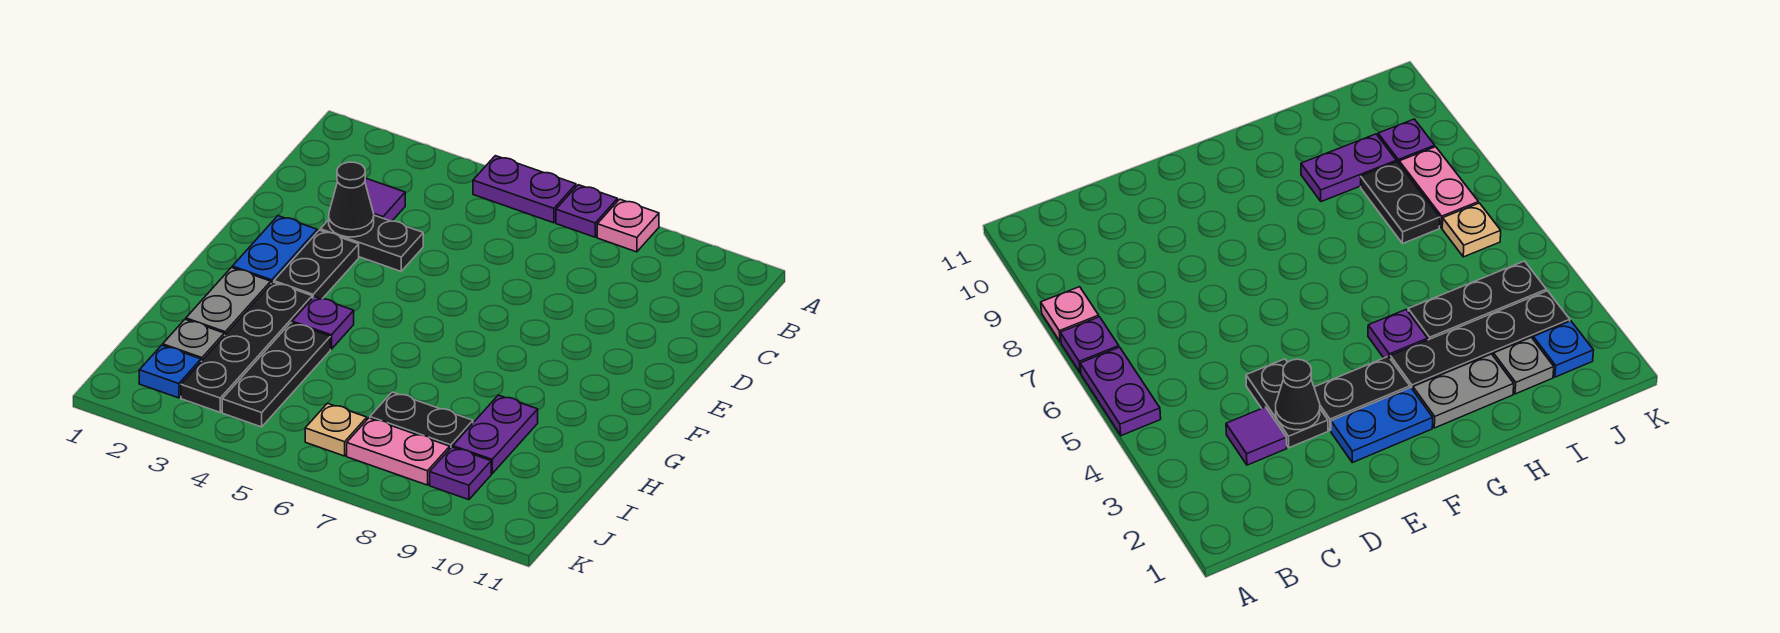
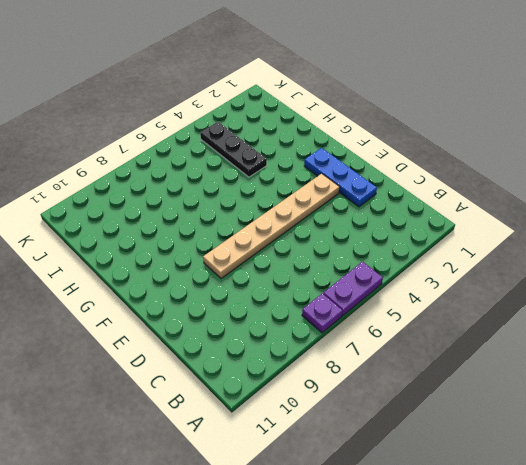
blue plate D2:F2 level 1 -> blue plate E2:F2 level 1
tan plate E3:E8 level 1 -> black plate E3:F3 level 1
none -> pink plate A8 level 1
none -> purple tile C3 level 1
none -> black plate D3:D4 level 1

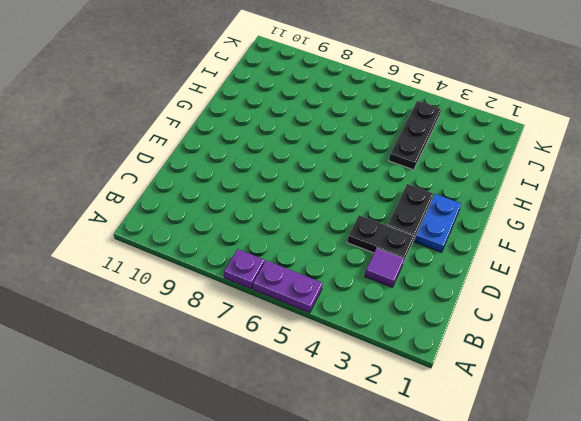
none -> pink plate A8 level 1
none -> grey plate G2:H2 level 1
none -> black plate G3:J3 level 1

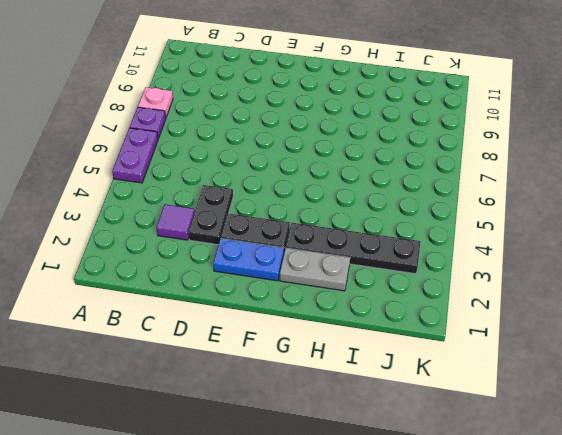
none -> purple plate G4 level 1
none -> black plate H4:J4 level 1
none -> purple plate H9:I9 level 1

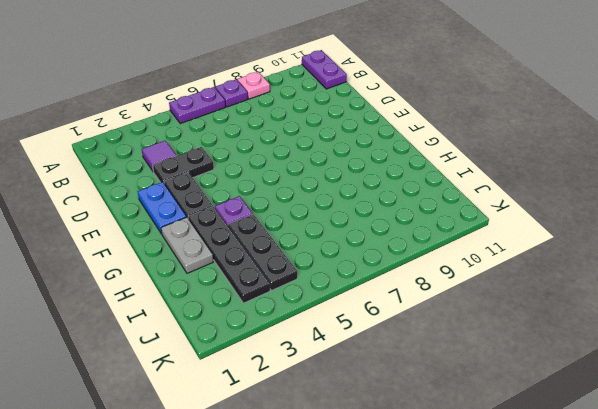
purple plate A11:B11 level 1 -> purple plate H9:I9 level 1
none -> grey plate I2 level 1
none -> black plate I7:I8 level 1
none -> blue plate J2 level 1

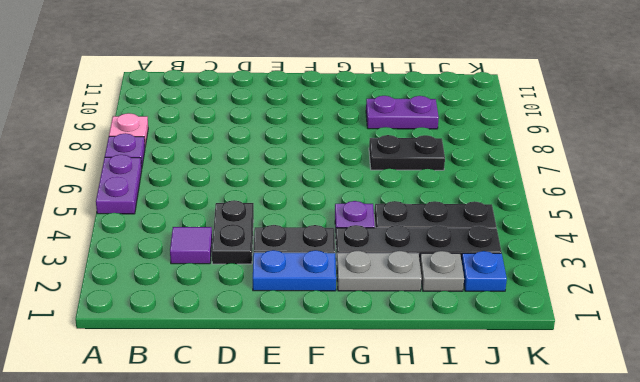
black plate H7:I7 level 1 -> black plate I7:I8 level 1
none -> tan plate J6 level 1
none -> pink plate J7:J8 level 1
none -> purple plate J9 level 1

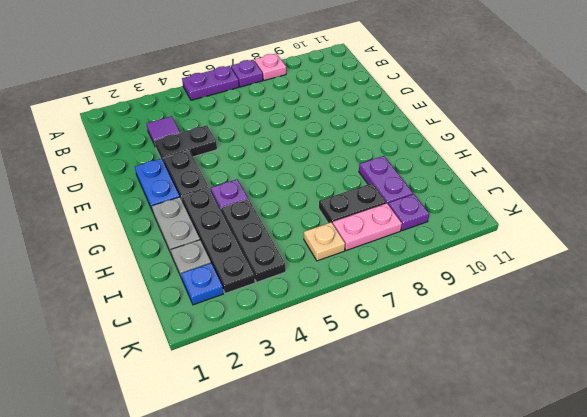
none -> black cone D3 level 2

